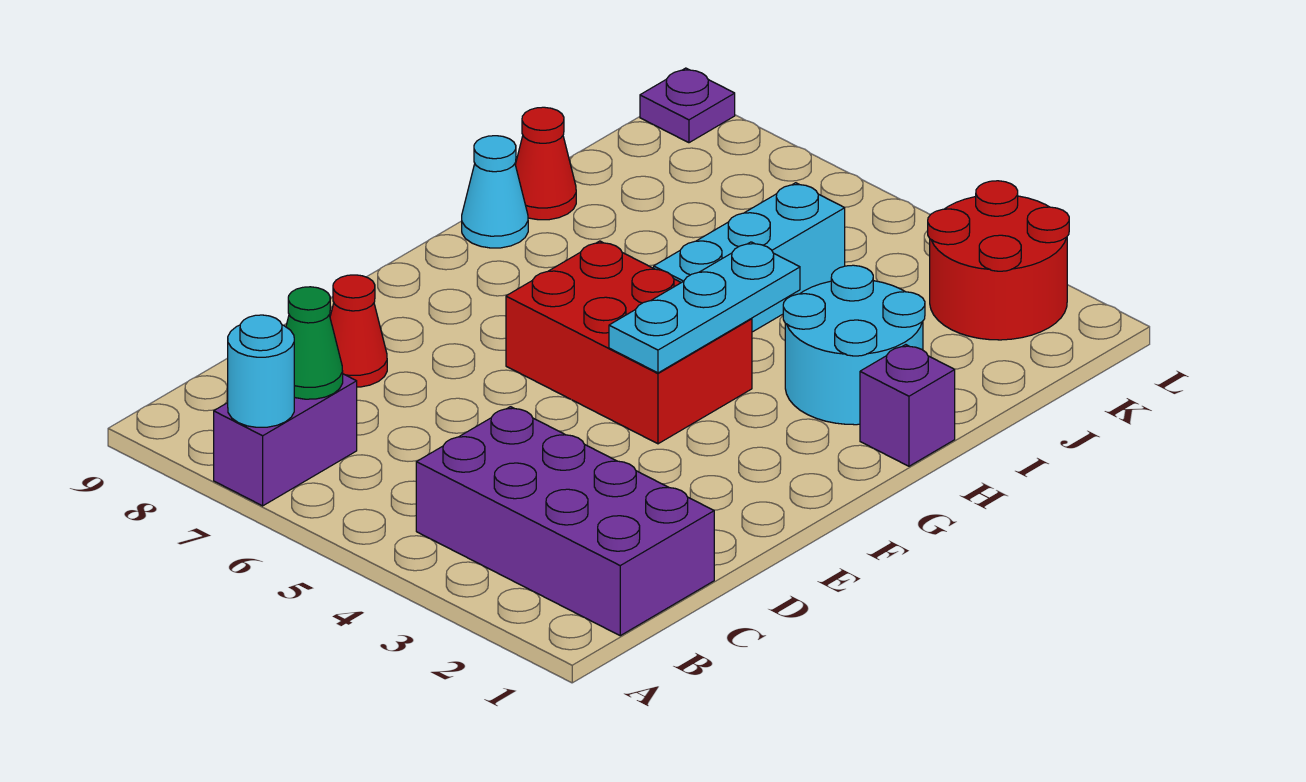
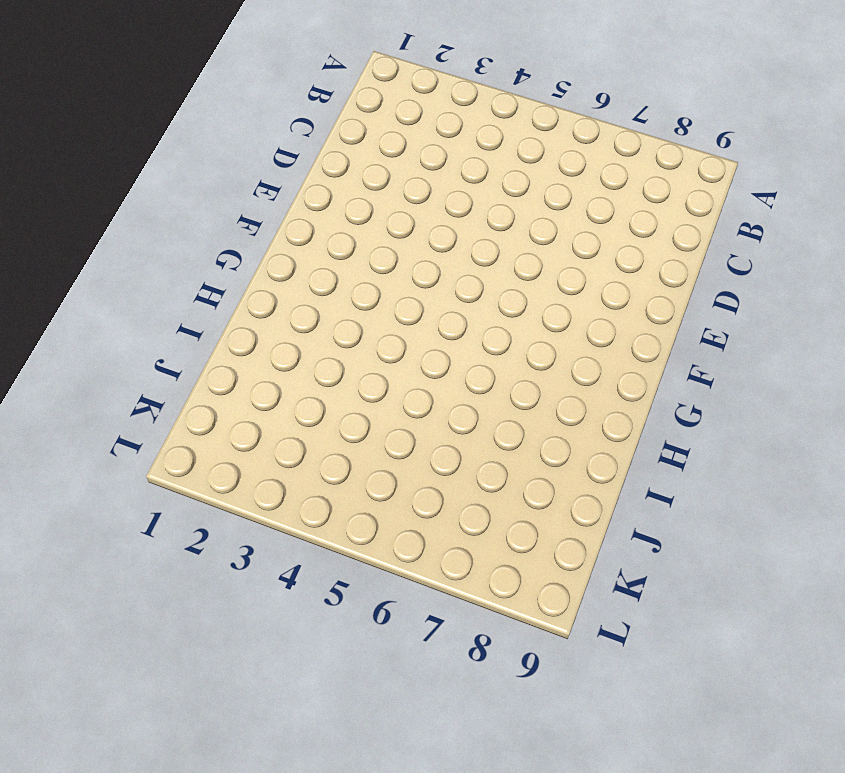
none -> purple brick A7:B7 level 1
none -> purple brick B1:C4 level 1
none -> red cone D8 level 1

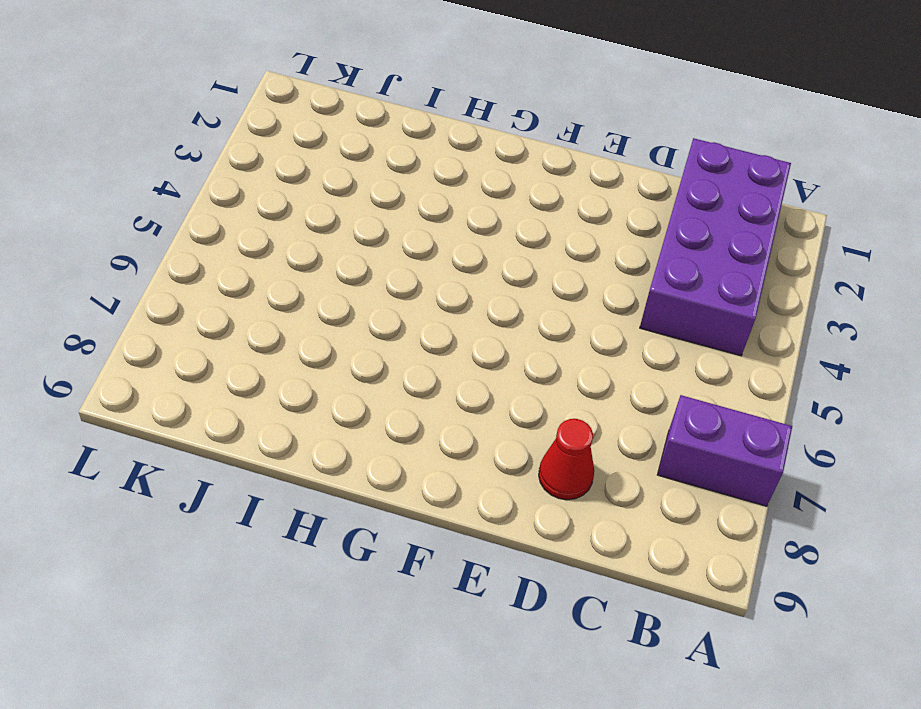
none -> red brick F4:G6 level 1
none -> purple brick H1 level 1
none -> cyan round brick H2:I3 level 1

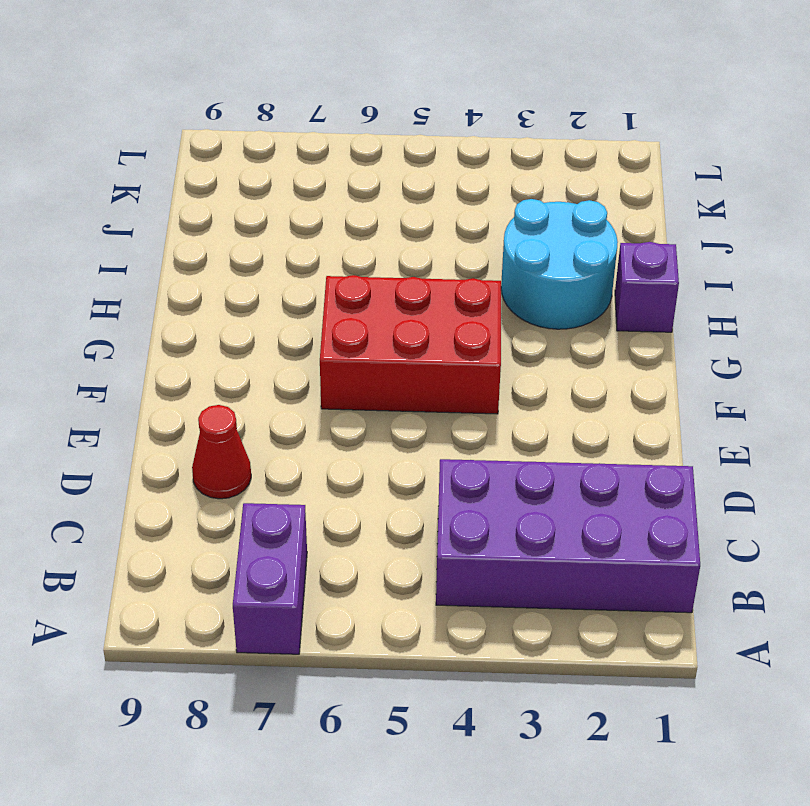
none -> cyan brick H5:J5 level 1
none -> cyan cone H9 level 1
none -> red cone I9 level 1

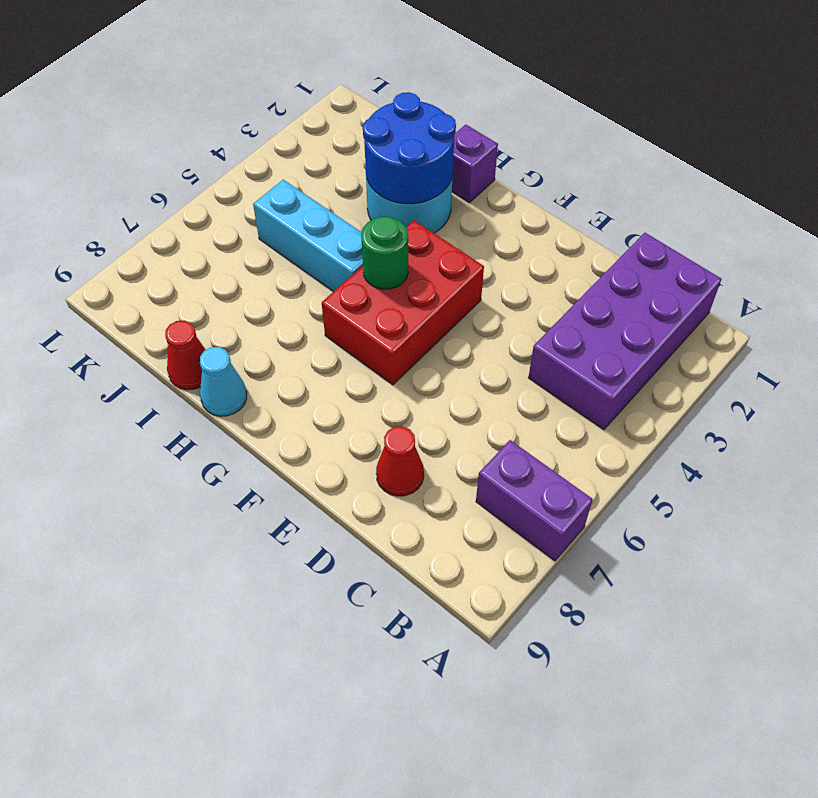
green round brick G5 level 2 -> none
blue round brick H2:I3 level 2 -> none
none -> red round brick K2:L3 level 1
none -> purple plate L9 level 1
none -> cyan round brick A7 level 2

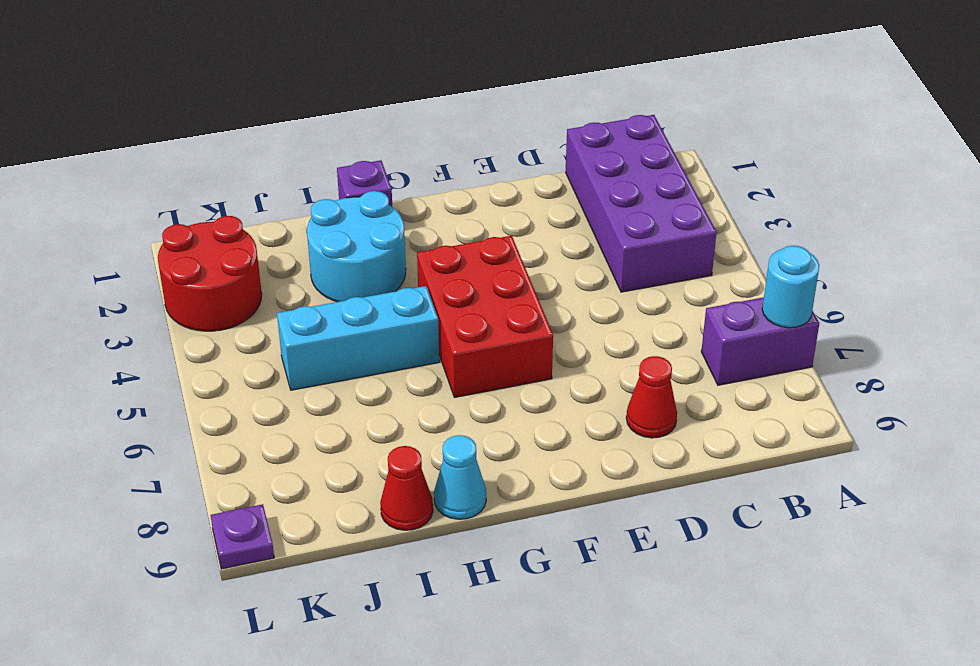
none -> green cone B7 level 2
none -> cyan plate F4:H4 level 2

